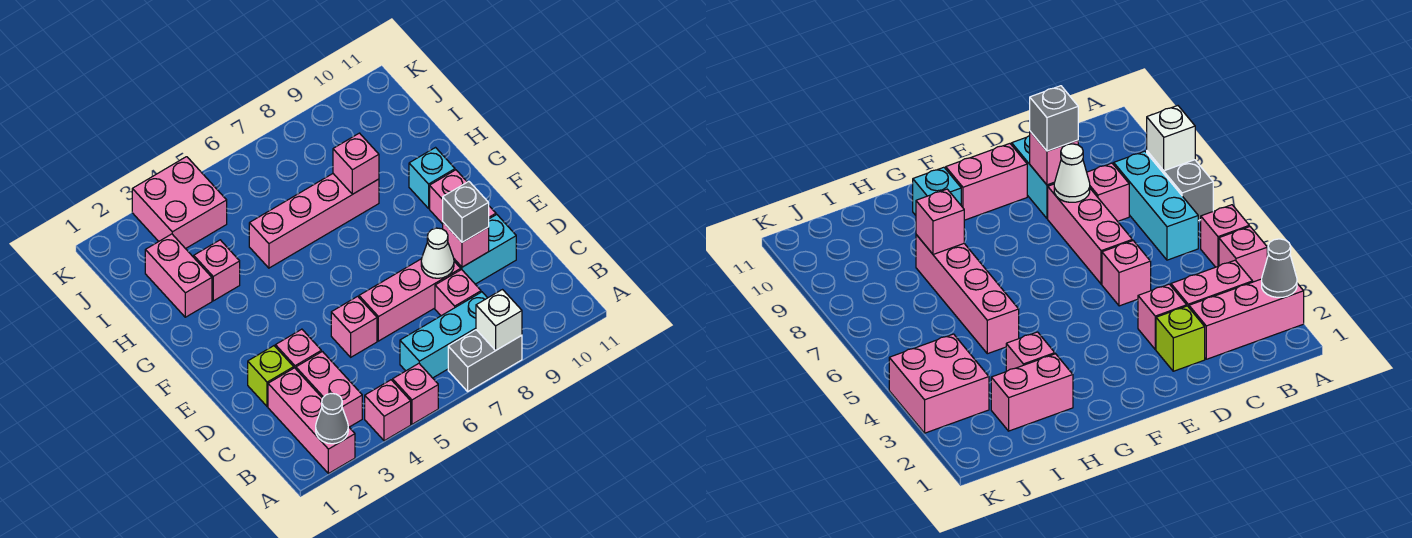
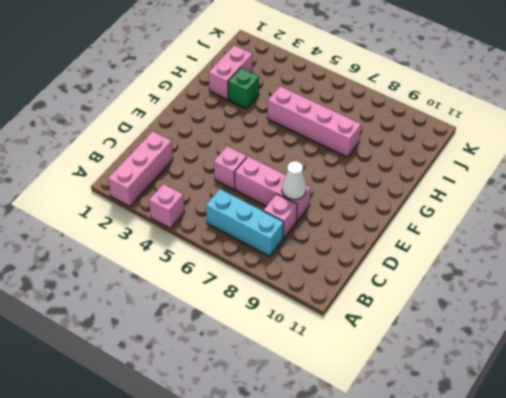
green brick H3 level 1 -> pink brick H3 level 1
none -> pink brick A5 level 1
none -> grey brick A7:A8 level 1
none -> pink brick B3:C3 level 1

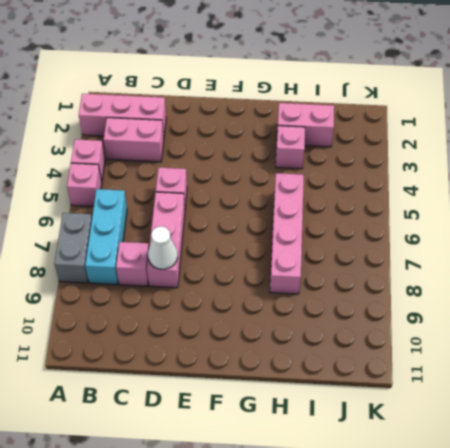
none -> lime brick D2 level 1
none -> pink brick D3 level 1
none -> cyan brick D9:D10 level 1

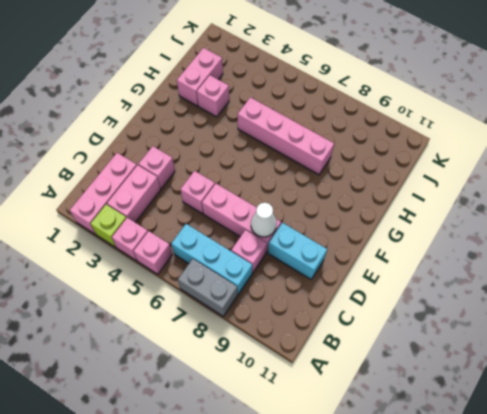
lime brick A3 level 1 -> lime brick D2 level 1
none -> pink brick E10:F10 level 1
none -> cyan brick G10 level 1
none -> pink brick J3:K4 level 1

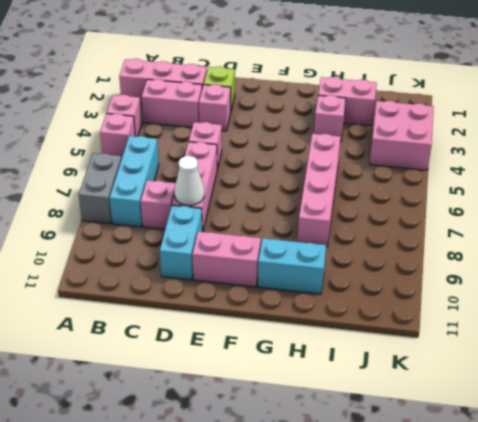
cyan brick G10:H10 level 1 -> cyan brick G10 level 1
none -> grey cone A2 level 2
none -> white brick A8 level 2
none -> pink brick D9 level 2

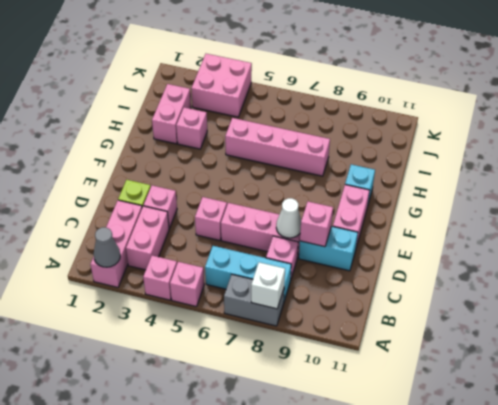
none -> pink brick H8 level 2
none -> grey brick D9 level 3

